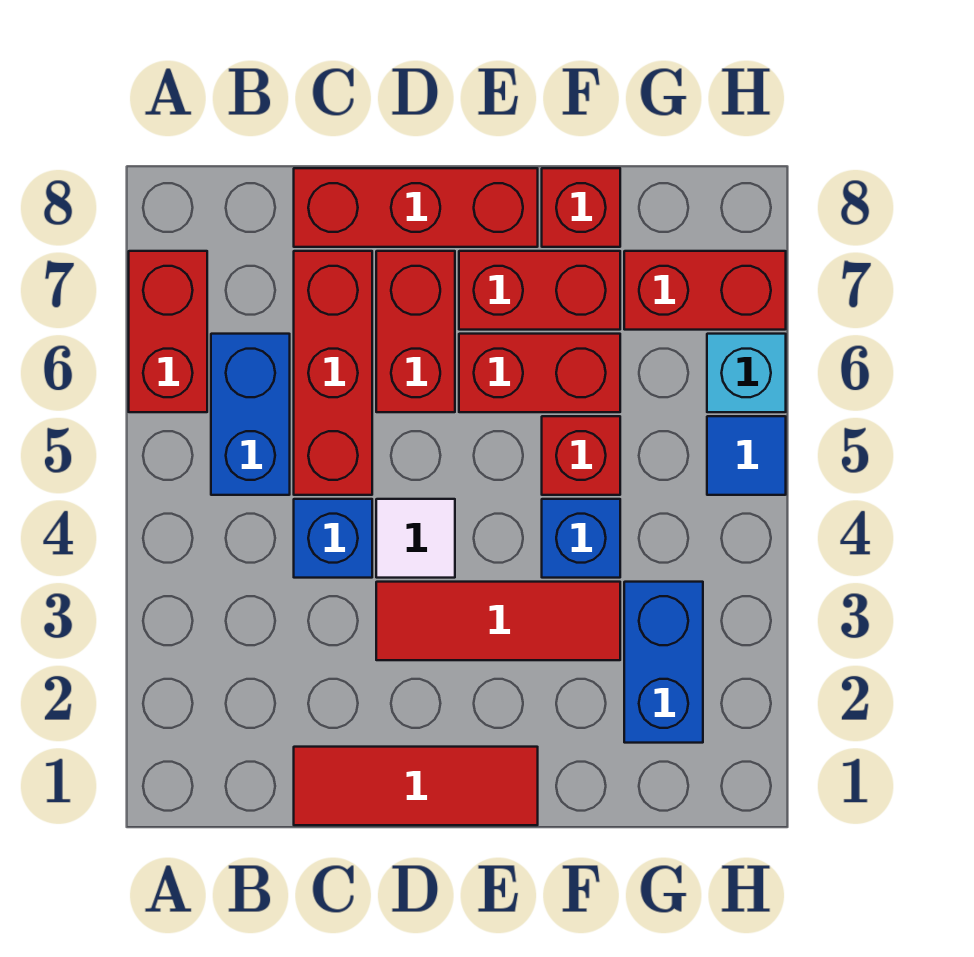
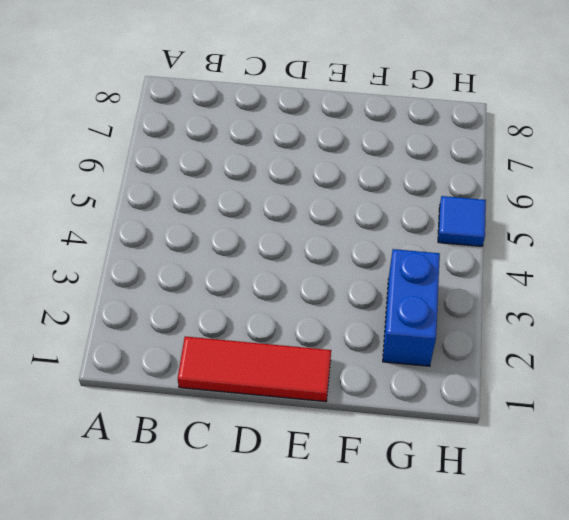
none -> red brick A6:A7 level 1
none -> blue brick B5:B6 level 1
none -> blue brick C4 level 1

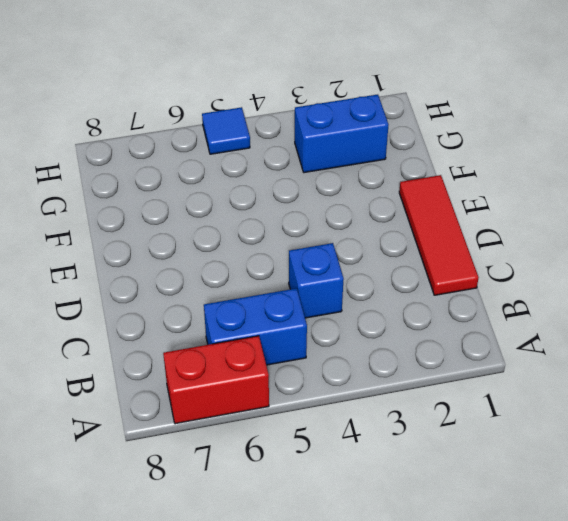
none -> red brick C5:C7 level 1
none -> red brick C8:E8 level 1
none -> red tile D3:F3 level 1

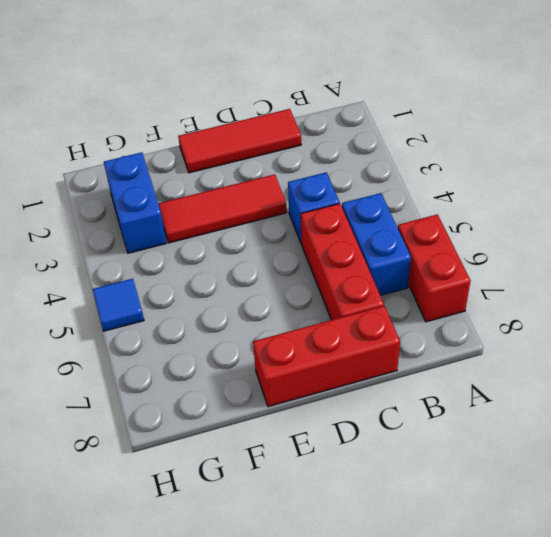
none -> white tile D4 level 1
none -> red brick D6:D7 level 1
none -> red brick E6:F6 level 1

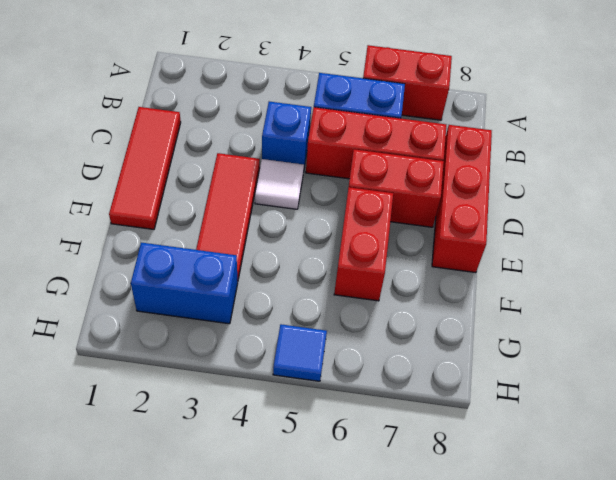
none -> red brick E7:F7 level 1
none -> blue brick F4 level 1
none -> red brick F5 level 1

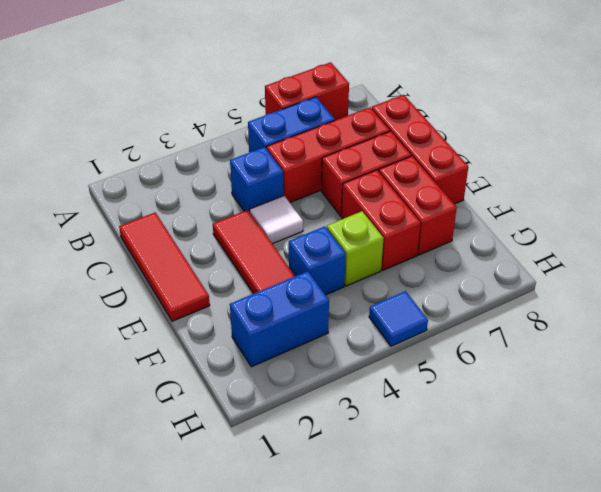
lime brick F5 level 1 -> red brick F5 level 1
none -> red brick F8 level 1
none -> red brick G7:H7 level 1
none -> cyan brick H6 level 1

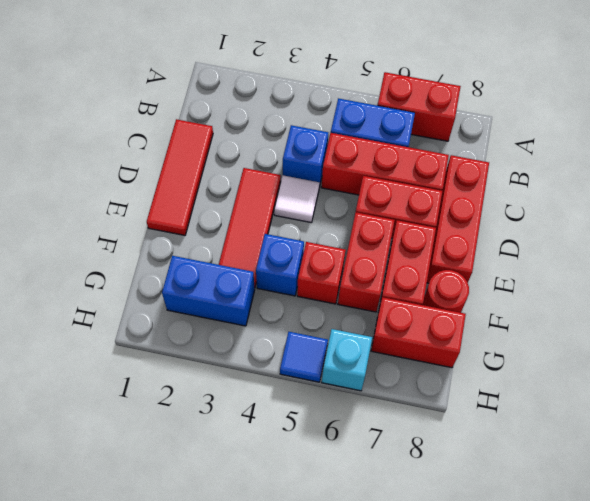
red round brick F8 level 1 -> red brick F8 level 1
red brick G7:G8 level 1 -> red brick G7:H7 level 1

